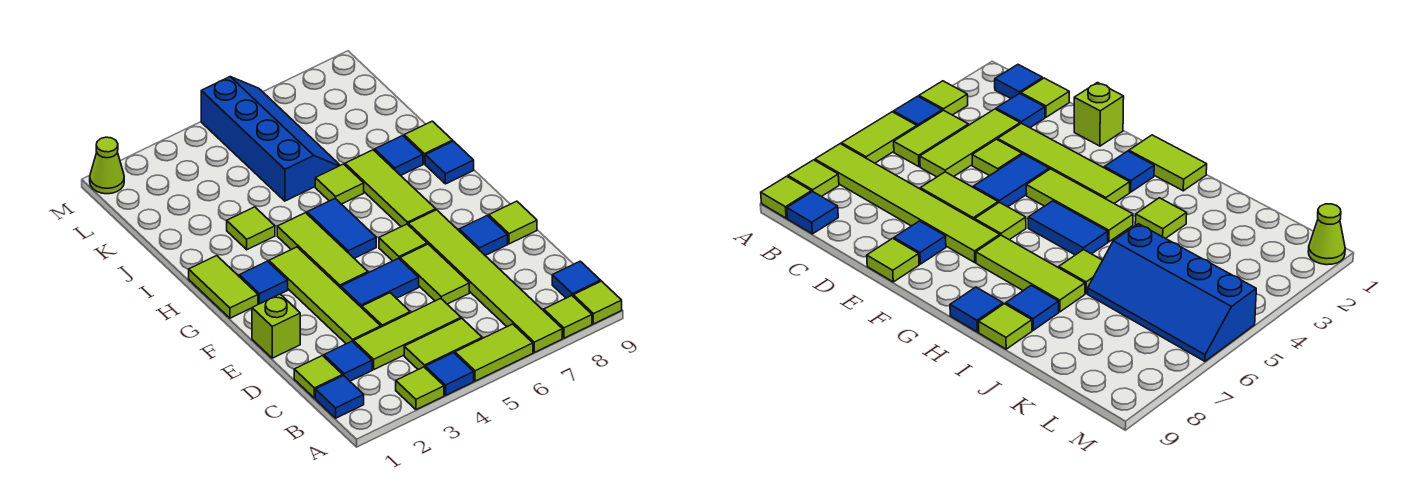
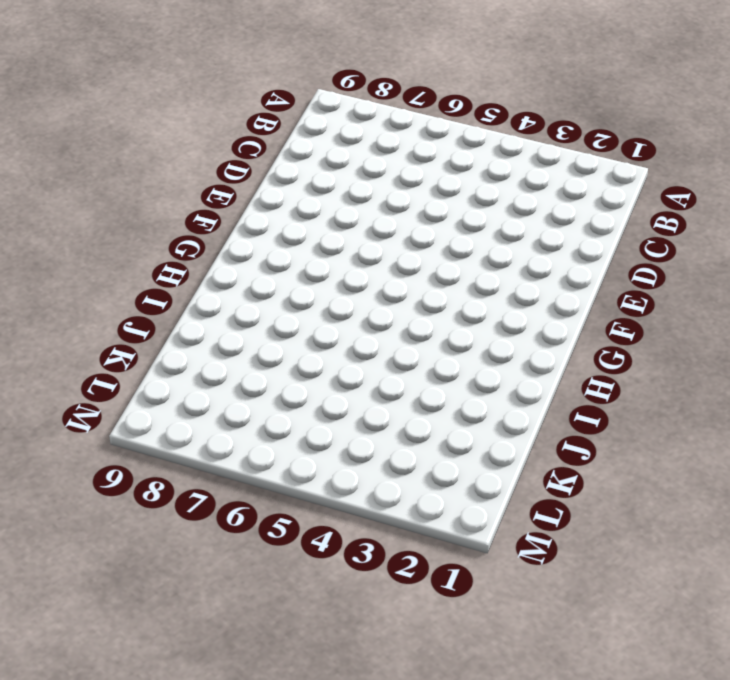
none -> lime tile A3 level 1
none -> blue tile A4 level 1
none -> lime tile A5:A6 level 1
none -> lime tile A7:F7 level 1

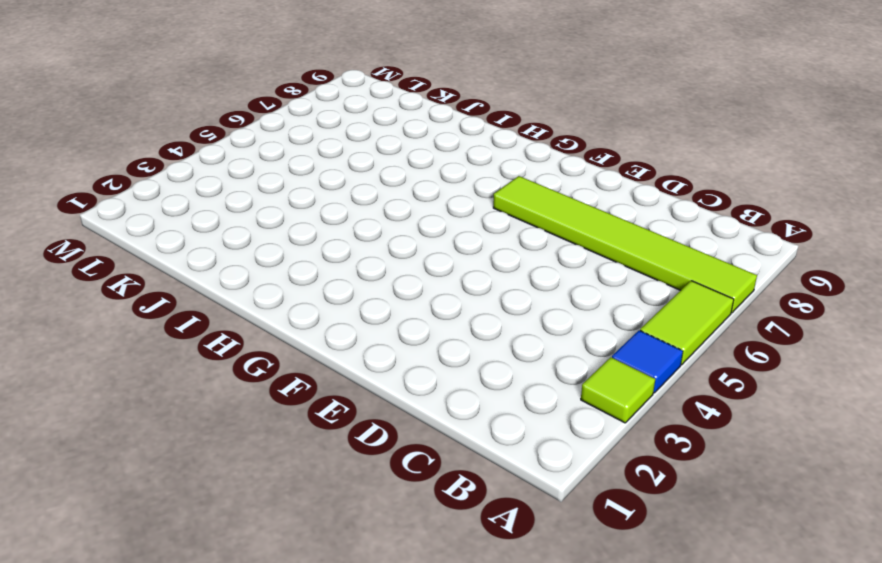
none -> lime tile A8 level 1
none -> lime tile A9 level 1
none -> blue tile B1 level 1
none -> lime tile B4:B5 level 1

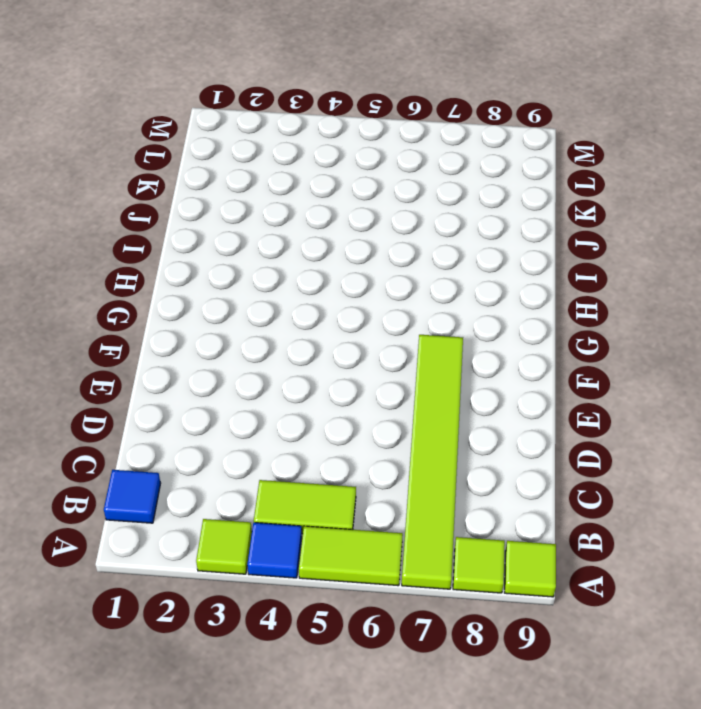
none -> blue tile B9 level 1
none -> lime tile C1 level 1
none -> blue tile C2 level 1
none -> lime tile C3:C5 level 1

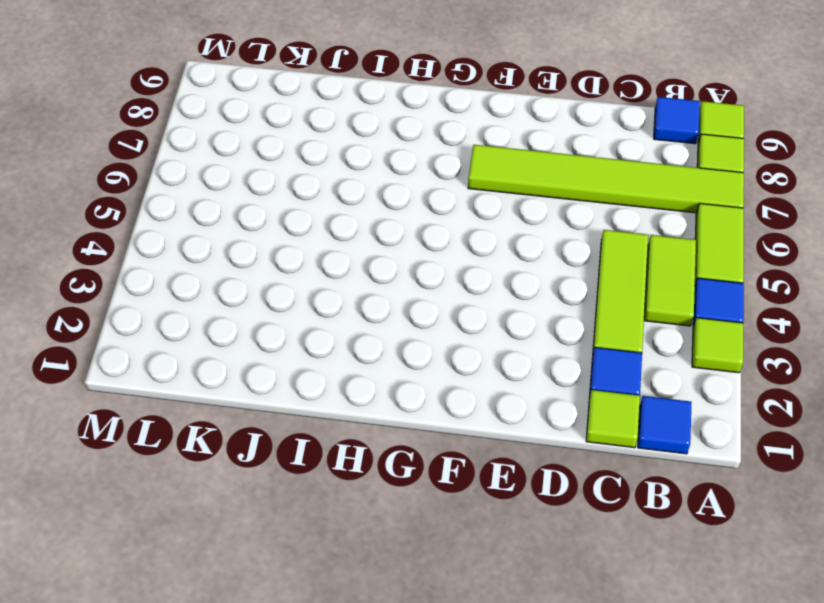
none -> lime tile D3:G3 level 1
none -> lime tile D4 level 1
none -> lime tile D6:E6 level 1
none -> lime brick E1 level 1

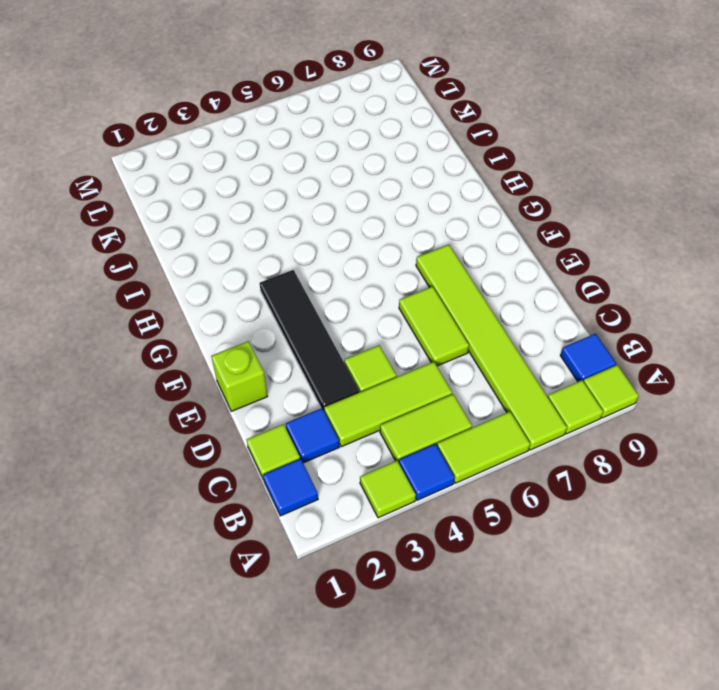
black tile D3:G3 level 1 -> lime tile D3:G3 level 1
none -> blue tile E4:E5 level 1
none -> blue tile E8 level 1
none -> lime tile E9 level 1
none -> lime tile F4:H4 level 1

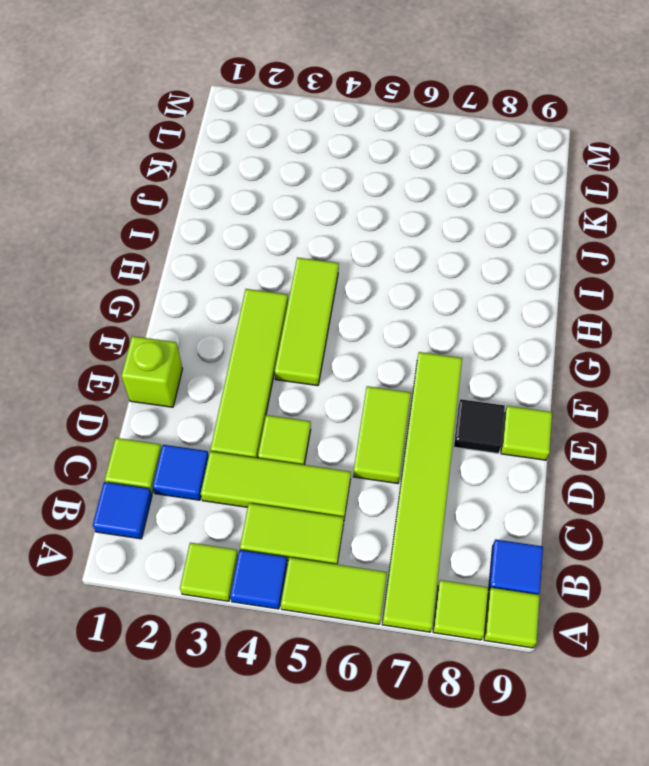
black tile E8 level 1 -> blue tile E8 level 1
none -> blue tile E4:E5 level 1
none -> lime tile F6 level 1
none -> lime tile G1:H1 level 1
none -> blue tile G2 level 1

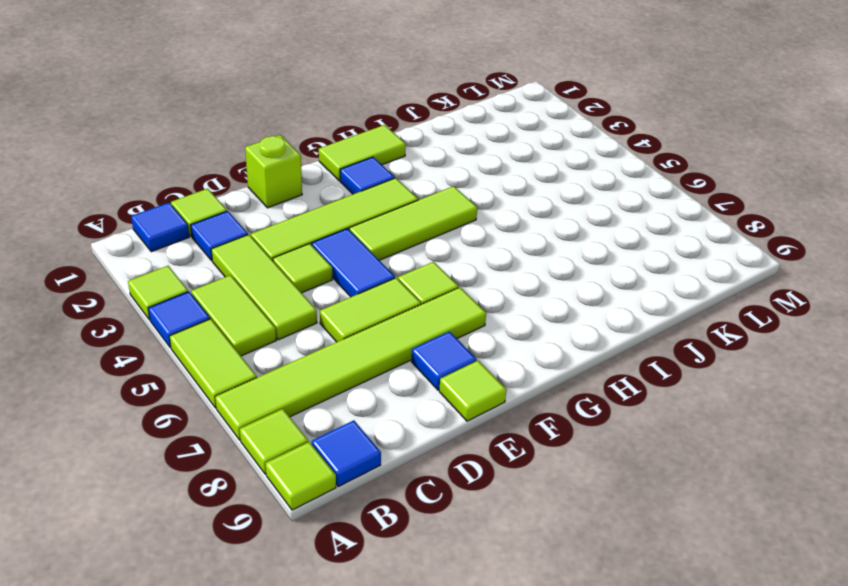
none -> blue tile G5:H5 level 1
none -> lime tile G7:I7 level 1
none -> blue tile H9 level 1
none -> lime tile I3 level 1

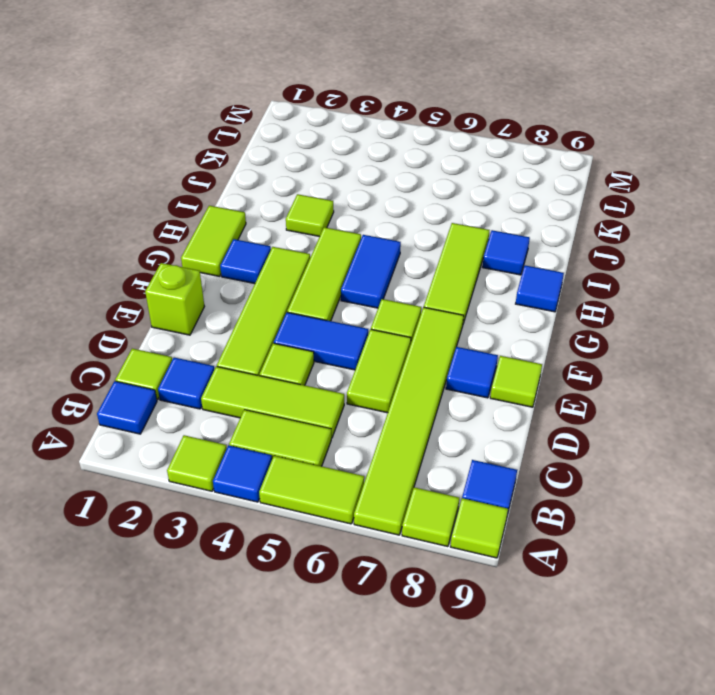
none -> lime tile I6 level 1
none -> lime tile I9 level 1
none -> blue slope J5:M6 level 1 top 5
none -> lime cone M1 level 1

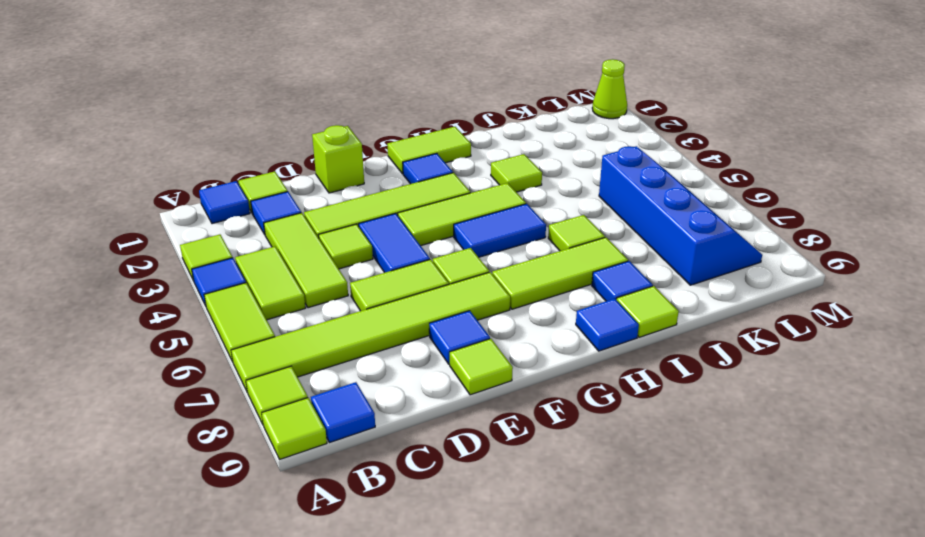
blue slope K5:L8 level 1 top K -> blue slope J5:M6 level 1 top 5

